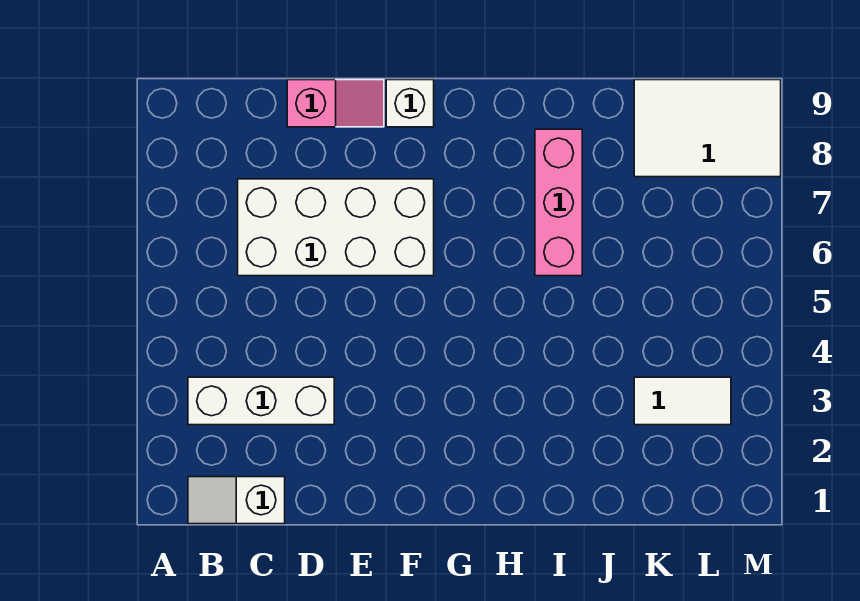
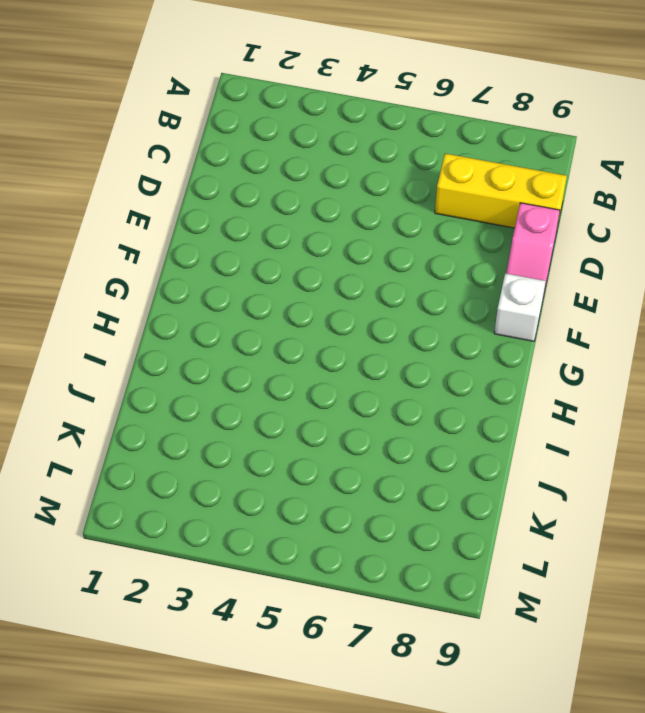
yellow brick C7:C9 level 1 -> white brick C6:F7 level 1
none -> white slope B1:C1 level 1 top C
none -> white brick B3:D3 level 1

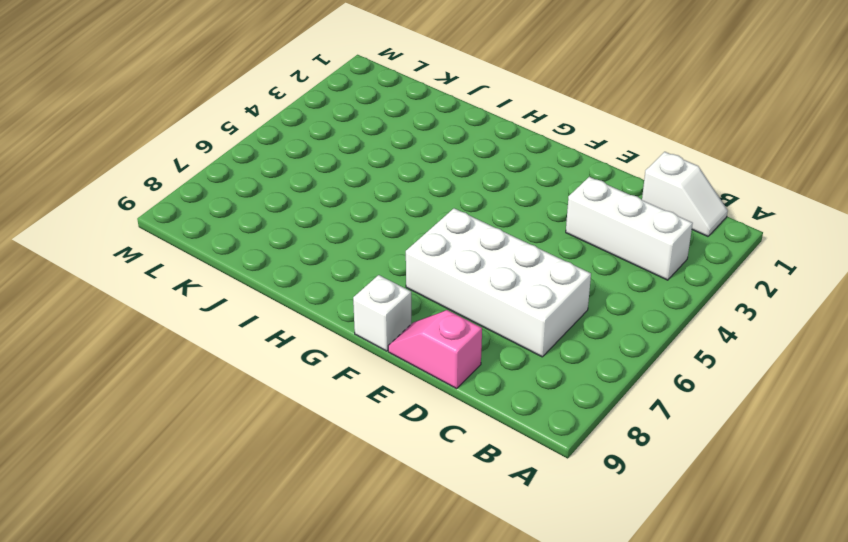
none -> pink brick I6:I8 level 1
none -> white tile K3:L3 level 1

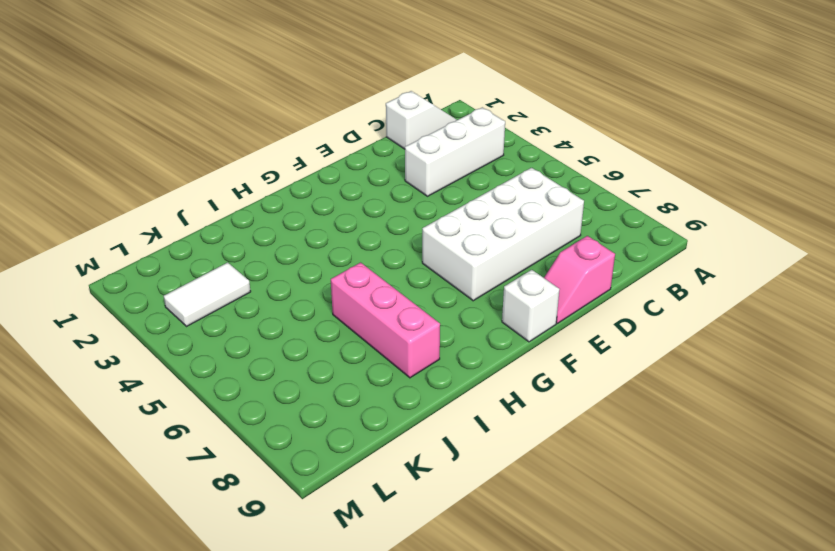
none -> white tile K8:M9 level 1

